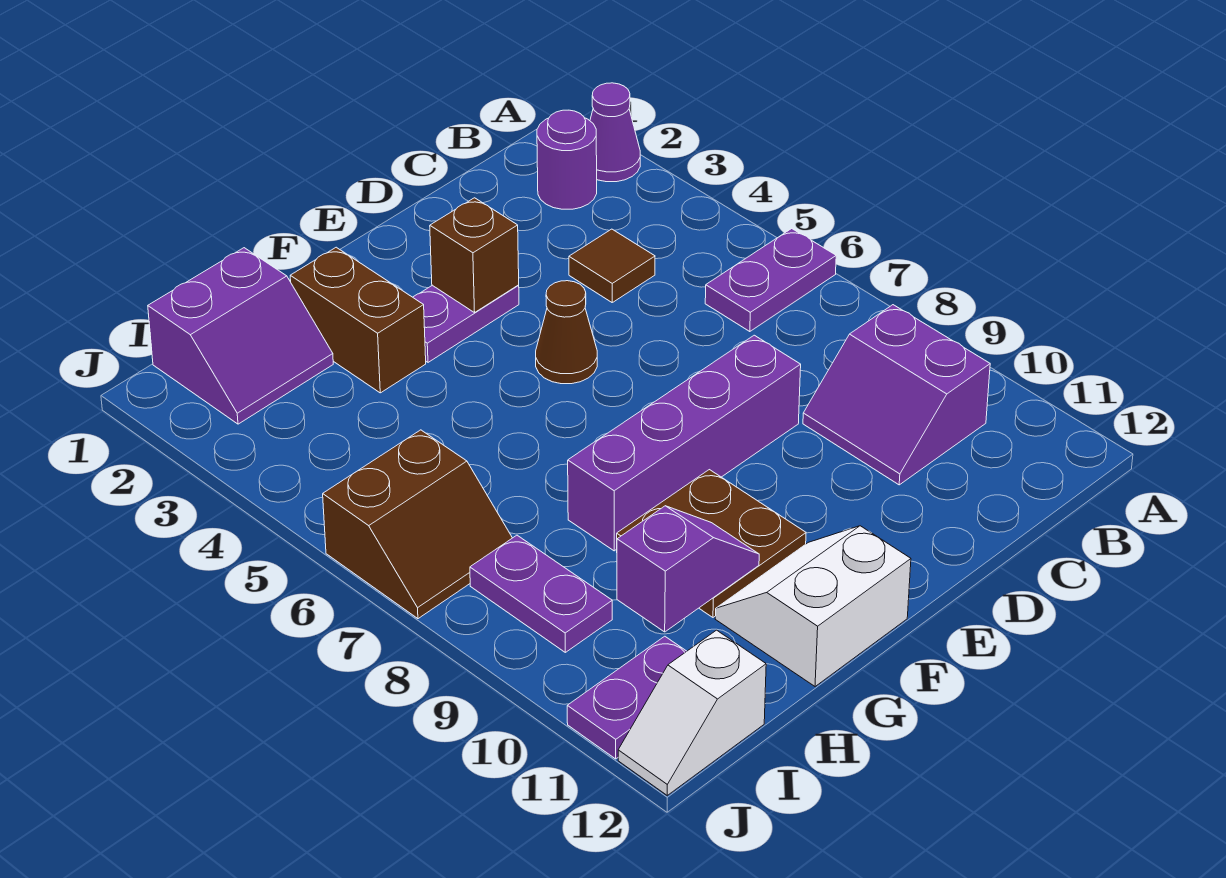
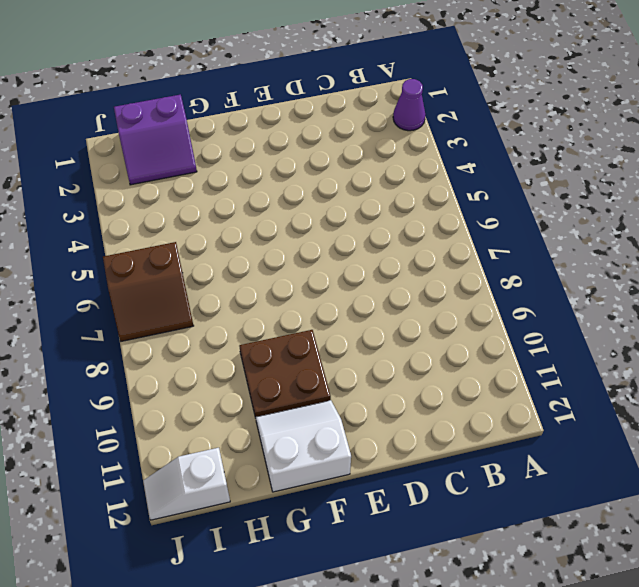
none -> purple plate A6:B6 level 1
none -> purple round brick B2 level 1
none -> purple slope B9:C10 level 1 top B

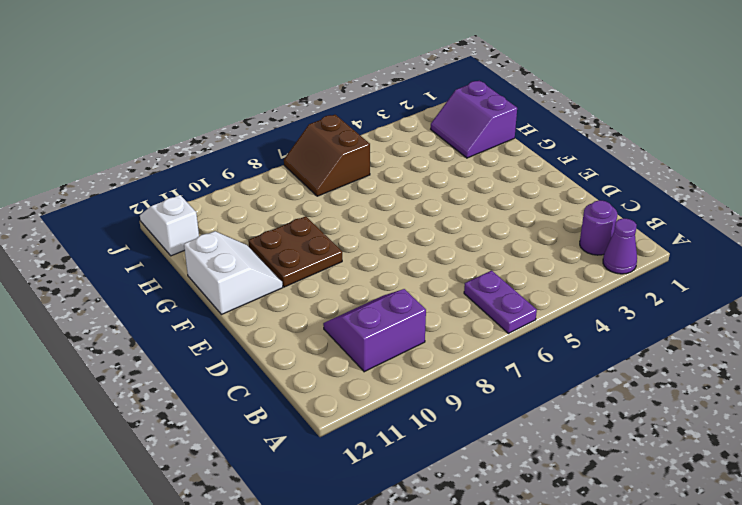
none -> brown tile C4 level 1
none -> purple brick D8:G8 level 1
none -> purple plate E3:F3 level 1

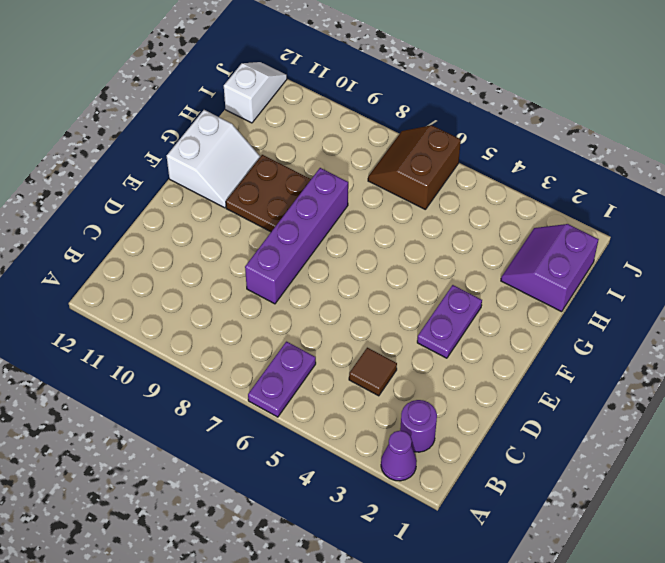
none -> purple slope B9:C10 level 1 top B
none -> brown cone E5 level 1
none -> brown brick G2:G3 level 1

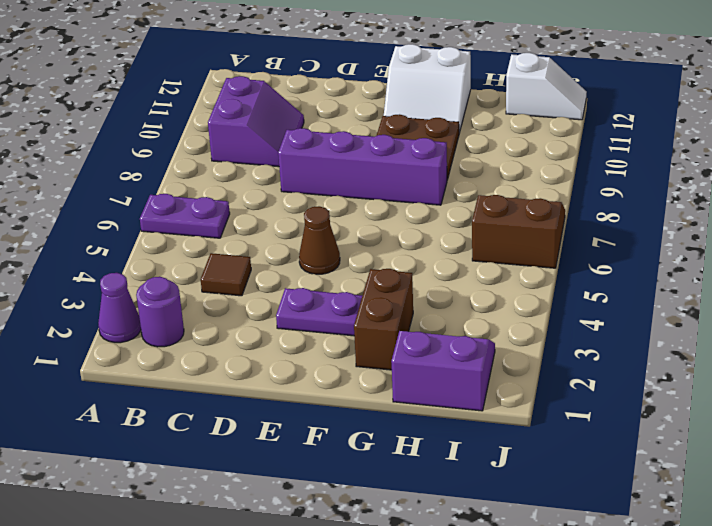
none -> purple plate I8:I9 level 1
none -> purple plate I11:J11 level 1
none -> brown brick E3 level 2

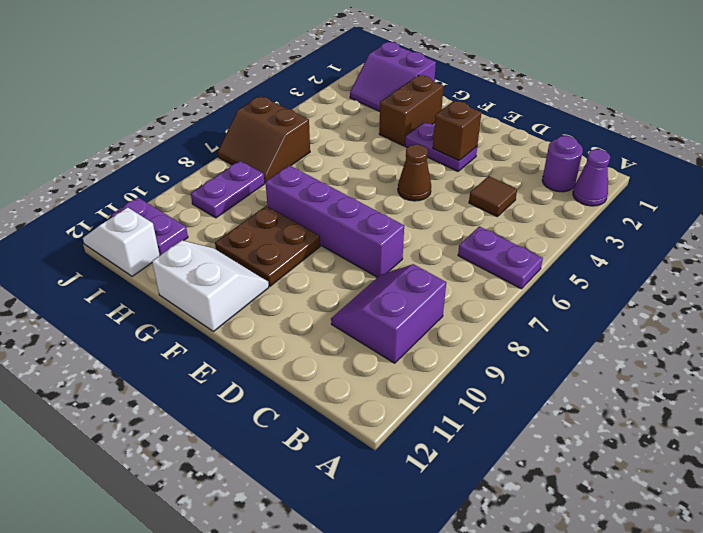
none -> purple slope G10:H10 level 2 top H

